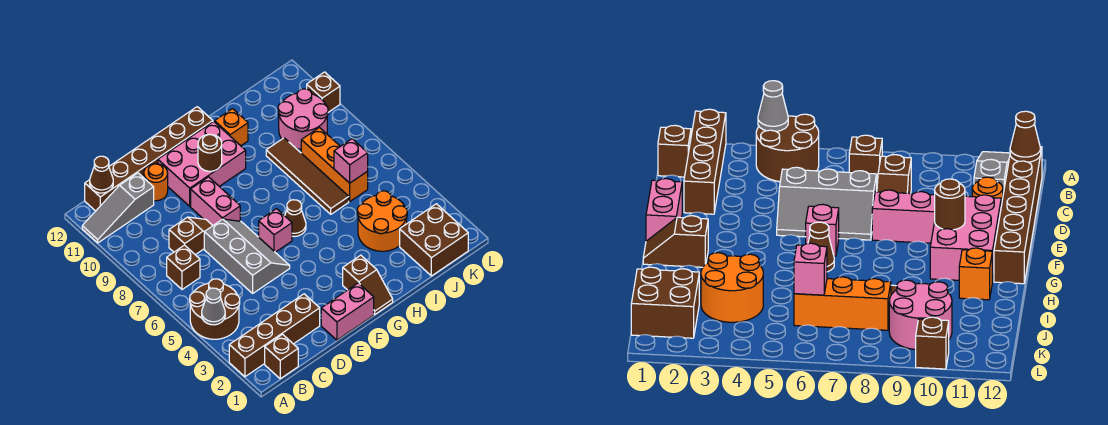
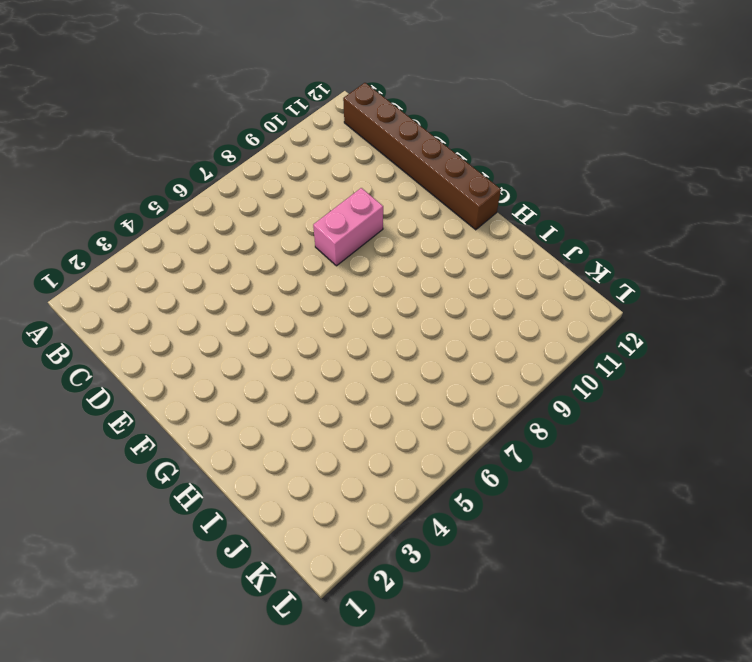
none -> brown brick A2:D2 level 1
none -> brown round brick A4:B5 level 1
none -> grey slope A11:C11 level 1 top C

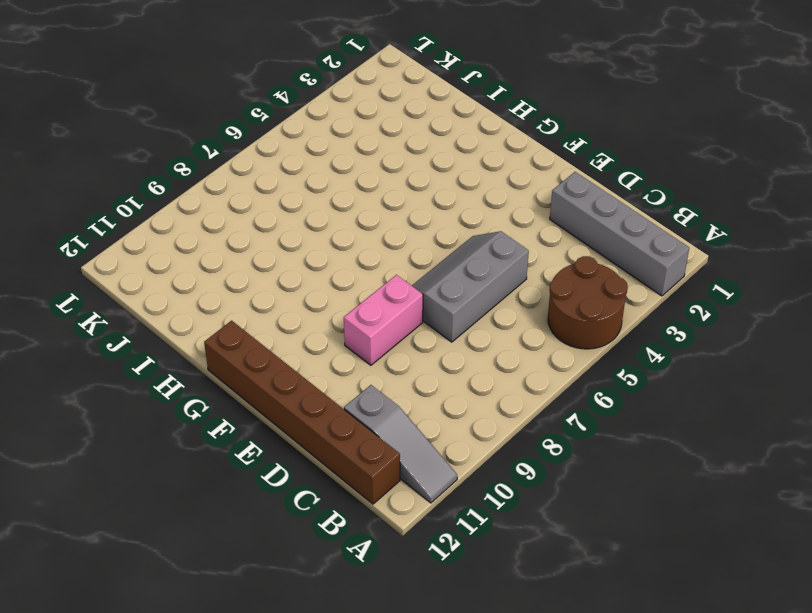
grey brick A2:D2 level 1 -> brown brick A2:D2 level 1
none -> brown brick B1 level 1
none -> brown brick B7 level 1
none -> brown slope C8:D8 level 1 top C

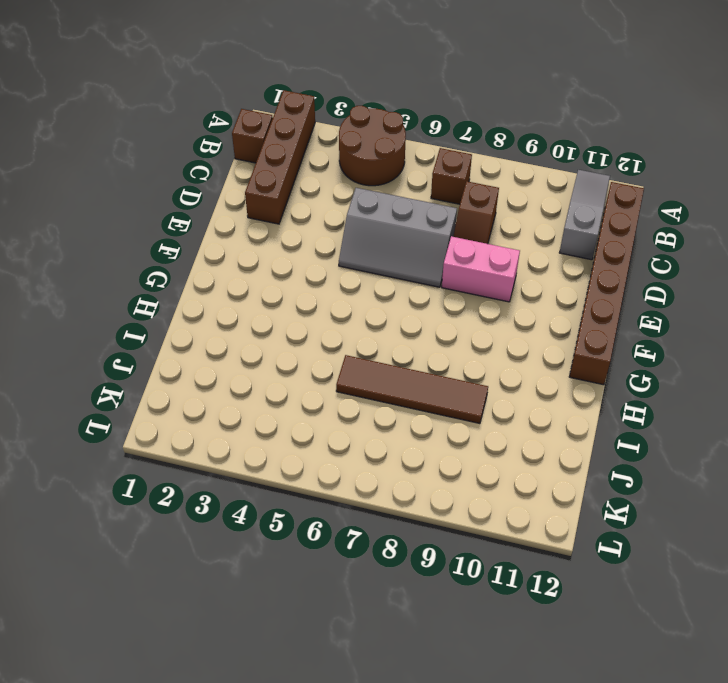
none -> orange round brick D11 level 1
none -> pink brick E1:F1 level 1
none -> pink brick E10:G11 level 1

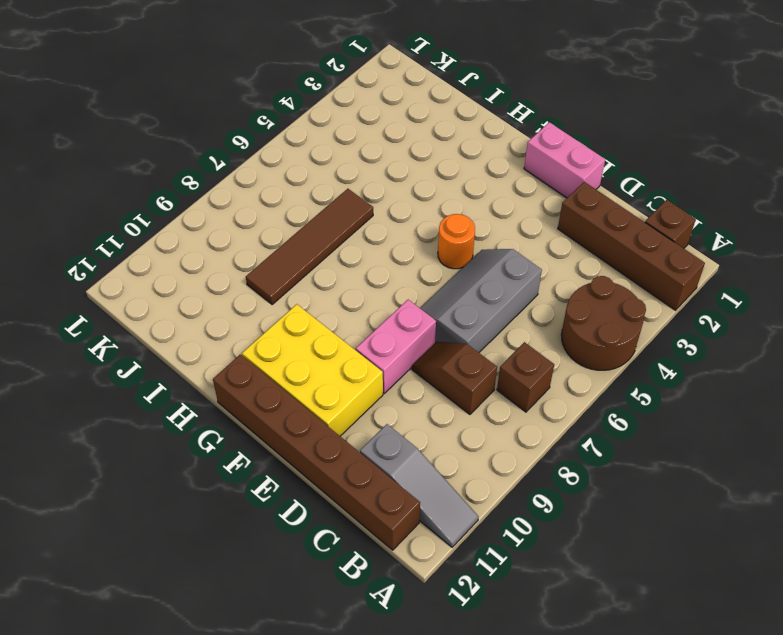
yellow brick E10:G11 level 1 -> pink brick E10:G11 level 1
orange round brick F5 level 1 -> orange round brick D11 level 1
none -> pink brick F6 level 1
none -> brown slope G1:G2 level 1 top 2
none -> brown cone G6 level 1

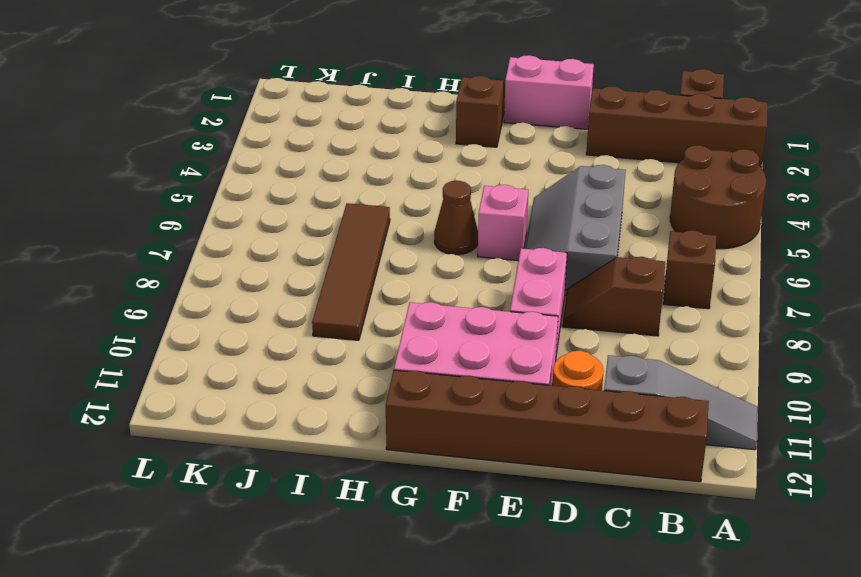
none -> orange brick H11 level 1
none -> orange round brick I3:J4 level 1
none -> brown brick J1:K2 level 1

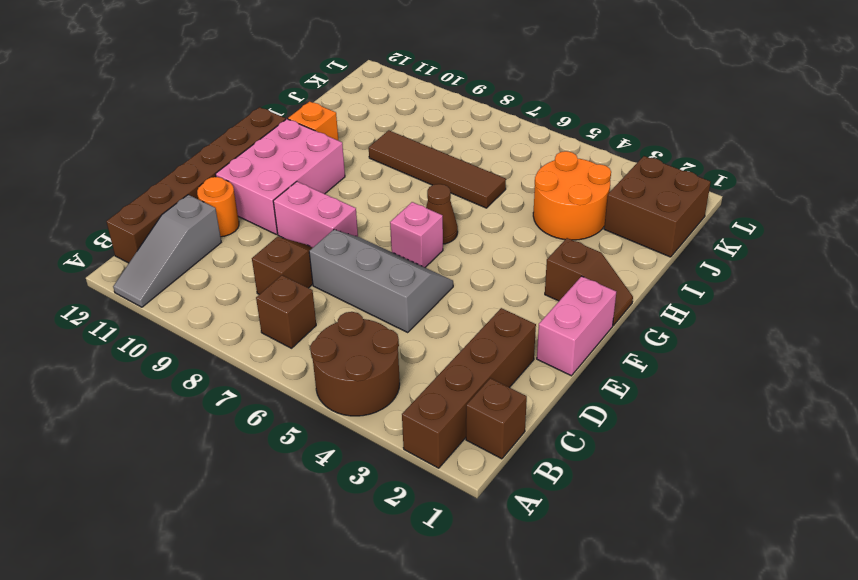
none -> orange brick J6:J8 level 1
none -> pink round brick J9:K10 level 1
none -> brown brick L10 level 1

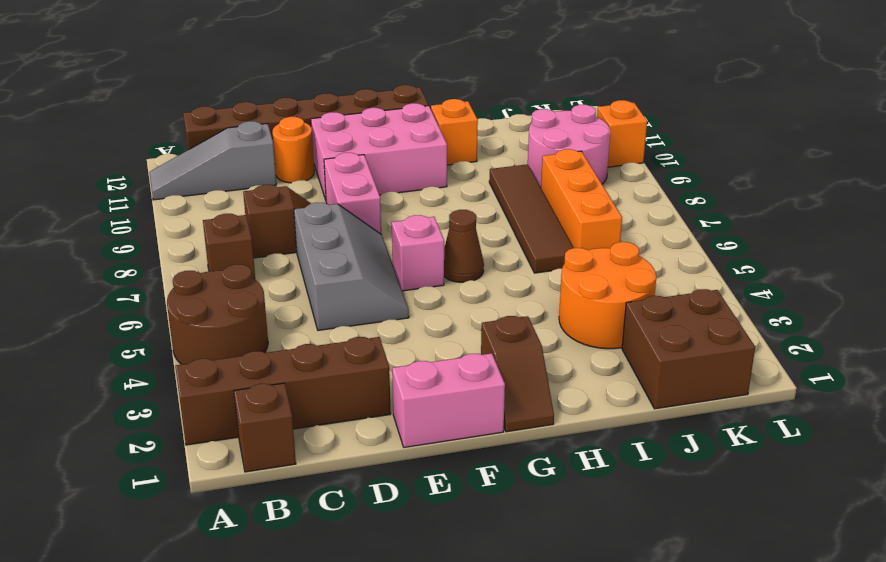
orange brick L10 level 1 -> brown brick L10 level 1
none -> grey cone A4 level 2
none -> brown cone B12 level 2
none -> brown round brick F10 level 2

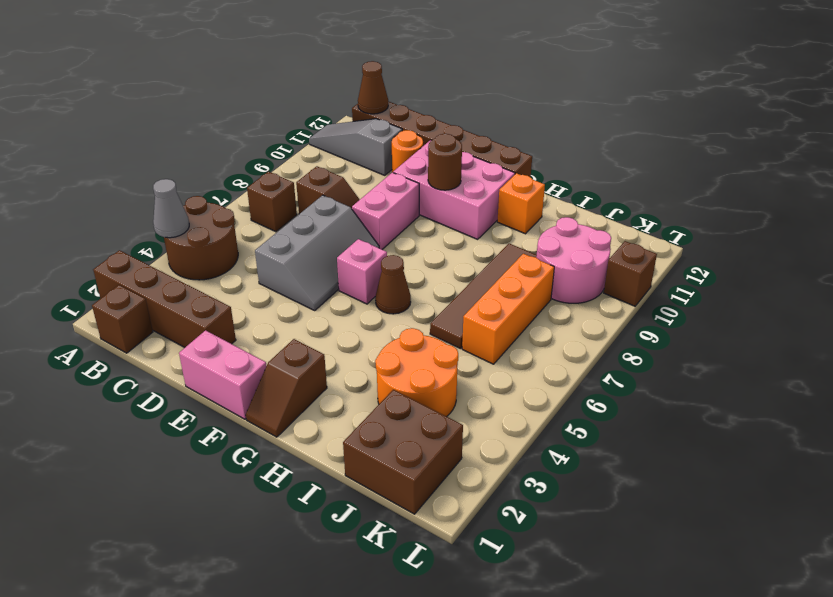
none -> pink brick J6 level 2

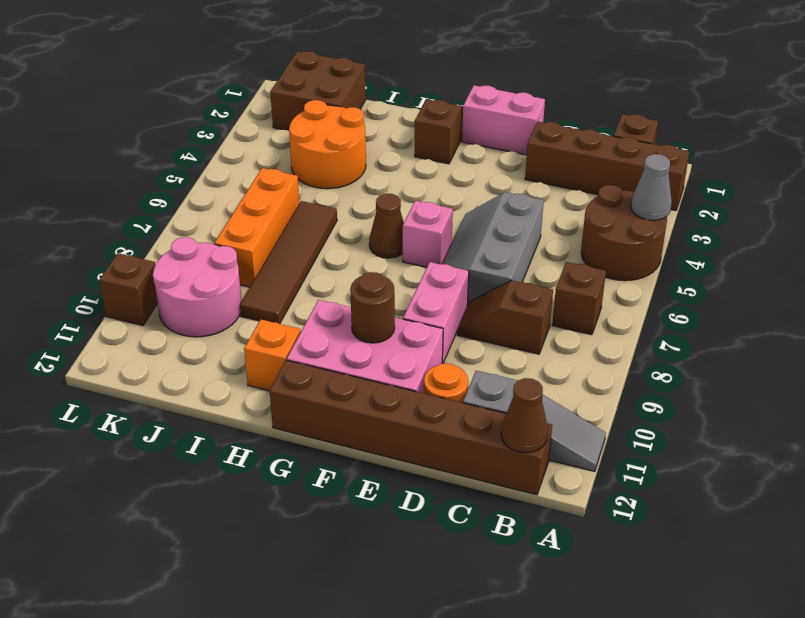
none -> pink brick J6 level 2

